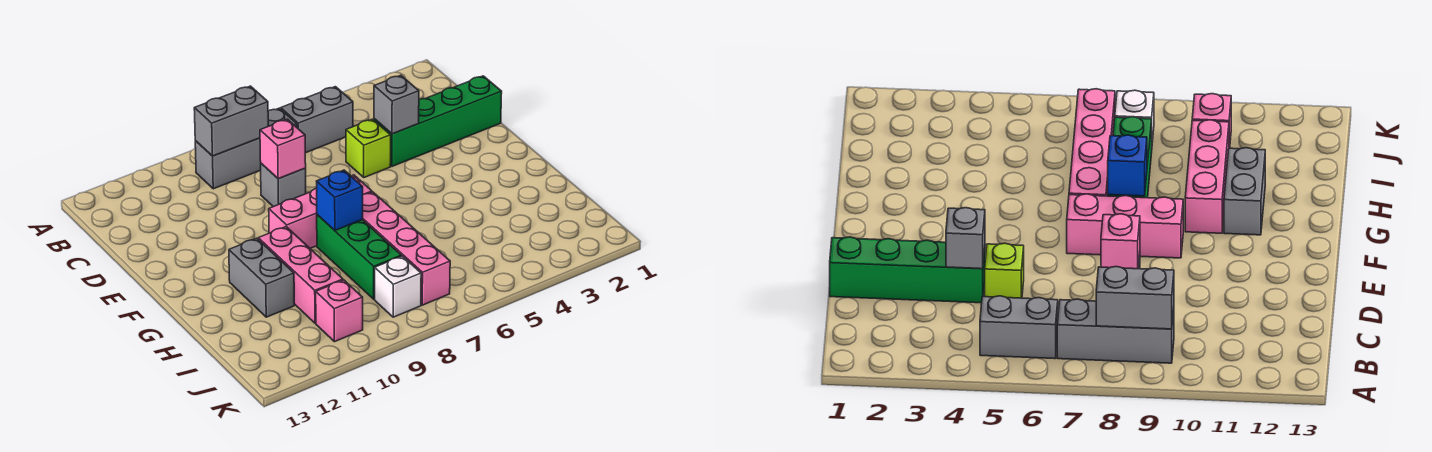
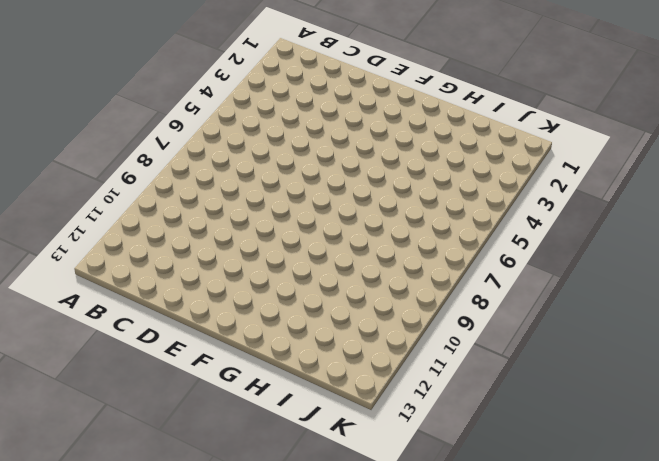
none -> grey brick B5:B6 level 1
none -> grey brick B7:B9 level 1
none -> green brick D1:D4 level 1

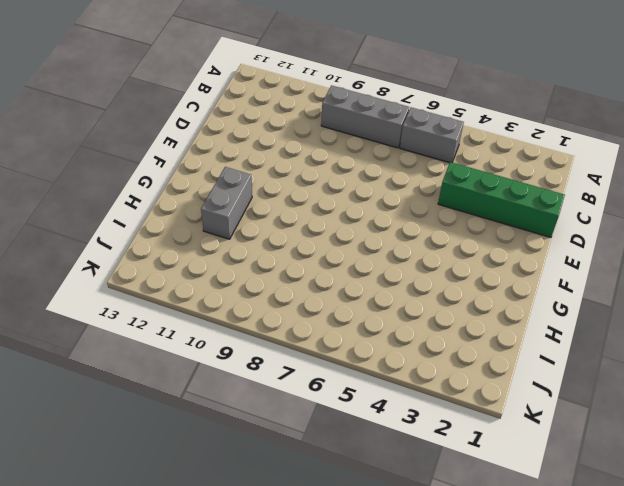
none -> lime brick D5 level 1
none -> grey brick D8 level 1
none -> pink brick F7:F9 level 1

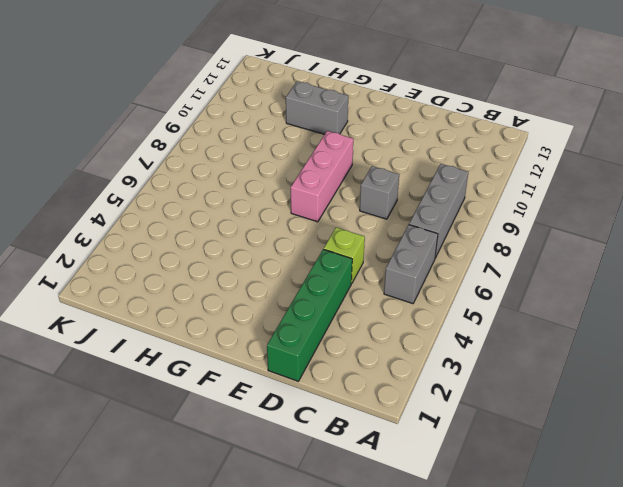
none -> pink brick G7:J7 level 1
none -> green brick G8:I8 level 1
none -> pink brick G10:I10 level 1

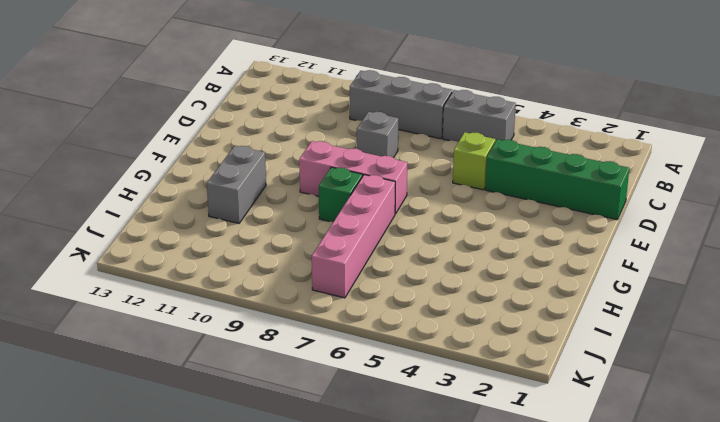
green brick G8 level 1 -> green brick G8:I8 level 1
none -> pink brick G10:I10 level 1
none -> white brick J8 level 1
none -> pink brick J10 level 1

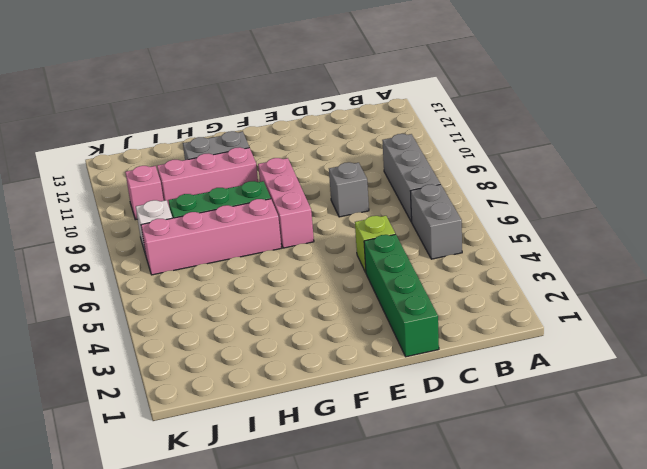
none -> grey brick B8:B9 level 2
none -> grey brick D4 level 2
none -> pink brick D8 level 2

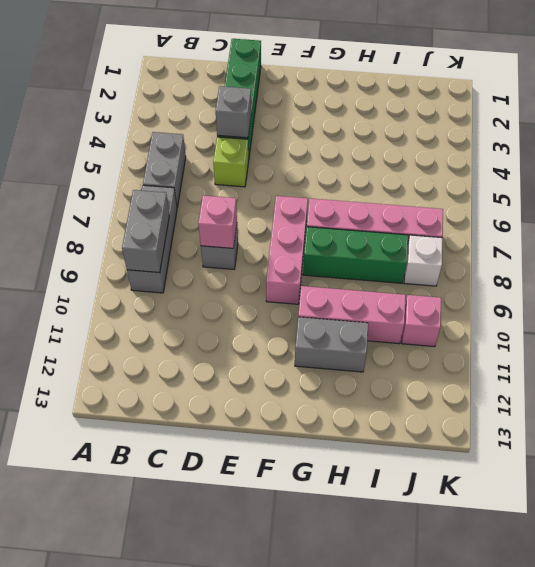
none -> blue brick G8 level 2

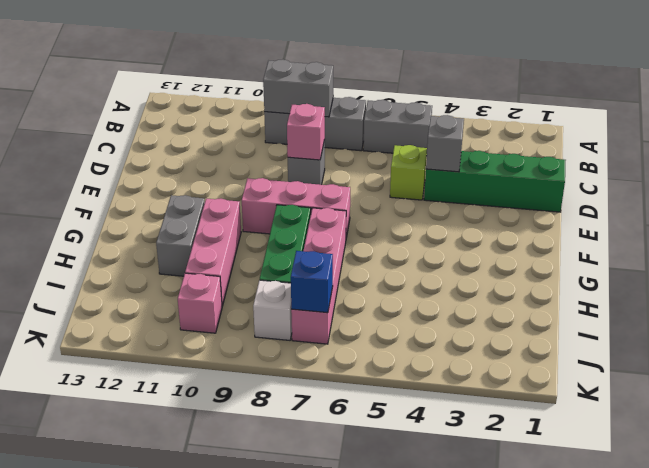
blue brick J7 level 2 -> blue brick G8 level 2

